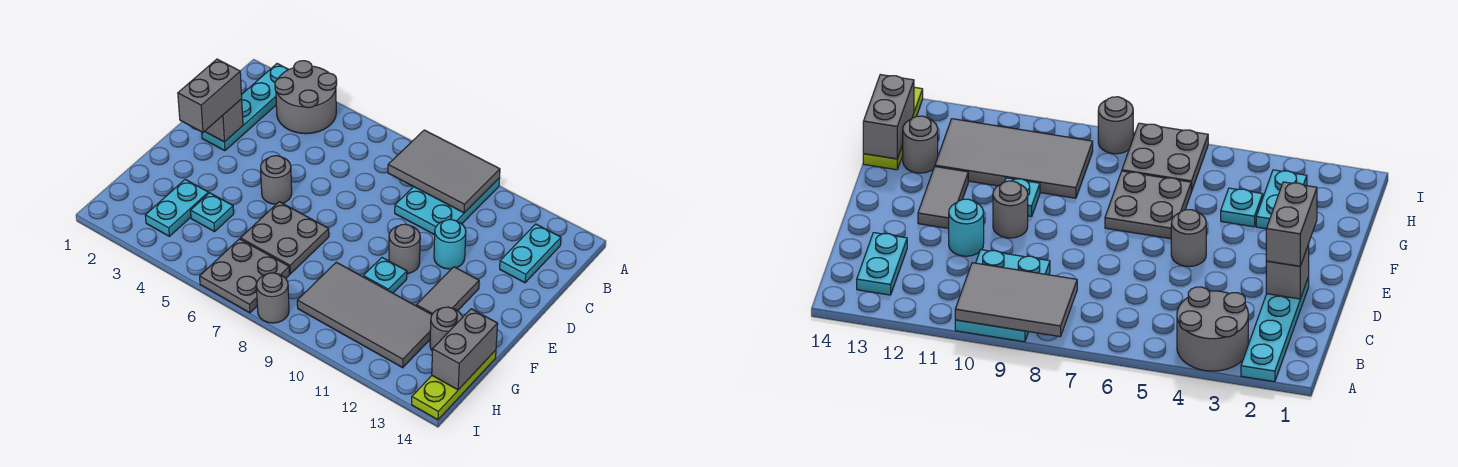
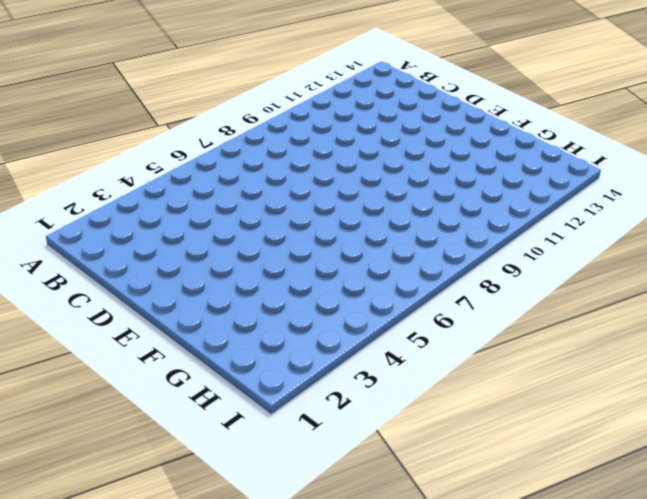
none -> cyan plate A2:D2 level 1
none -> grey round brick A3:B4 level 1
none -> cyan plate A9:C10 level 1

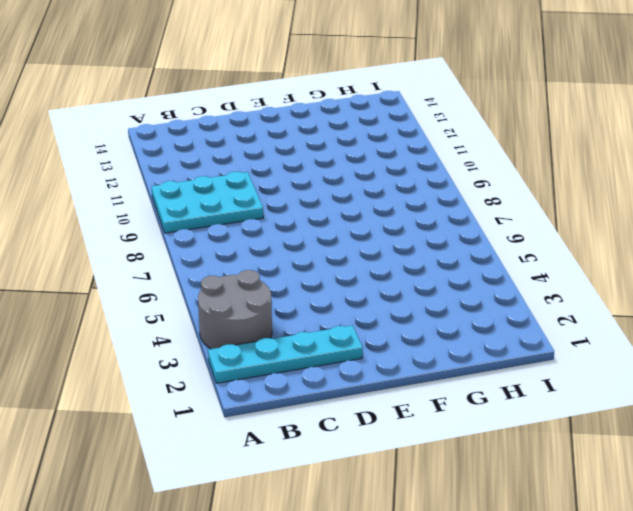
none -> cyan plate B13:C13 level 1
none -> cyan round brick D11 level 1
none -> grey round brick E5 level 1

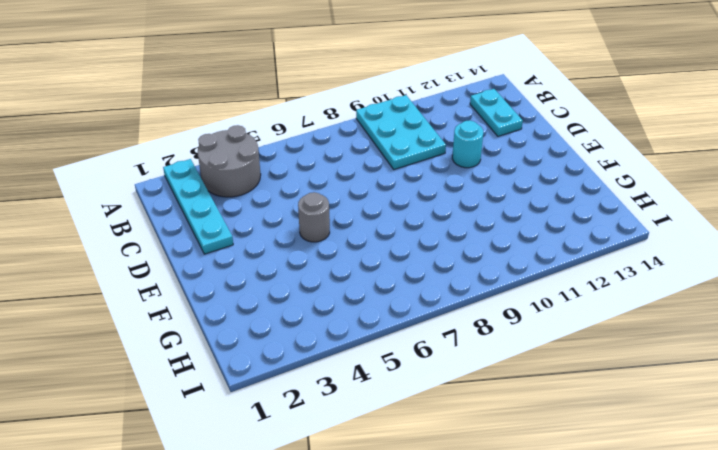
none -> grey round brick E10 level 1
none -> grey tile E12:F12 level 1
none -> grey plate F6:G7 level 1

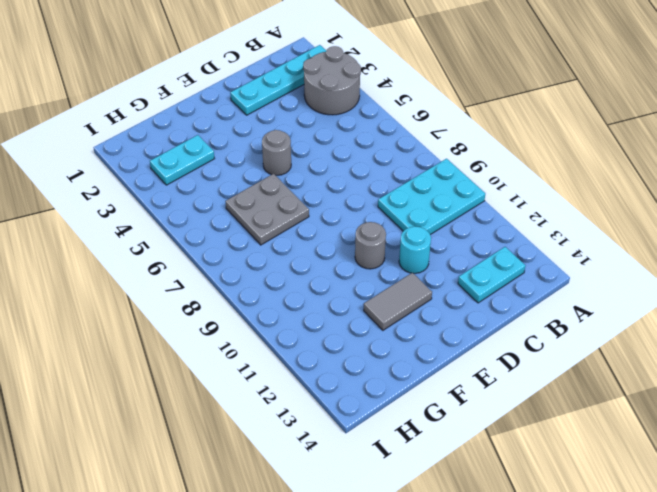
none -> cyan plate F10 level 1
none -> cyan plate G4 level 1
none -> grey tile G9:H12 level 1

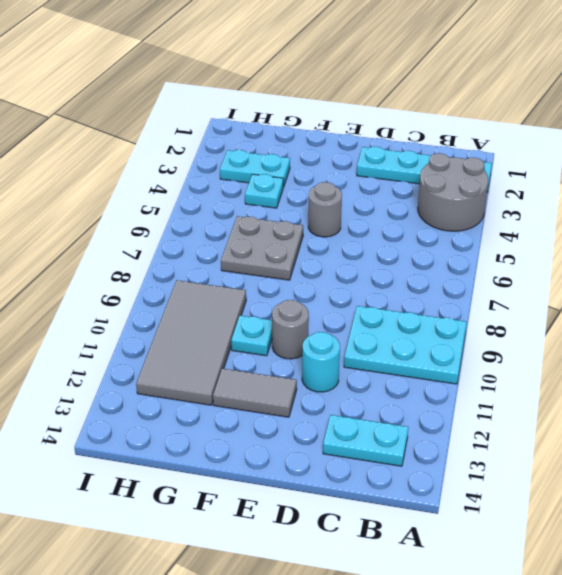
none -> grey round brick G13 level 1
none -> lime plate G14:I14 level 1
none -> grey plate H6:I7 level 1

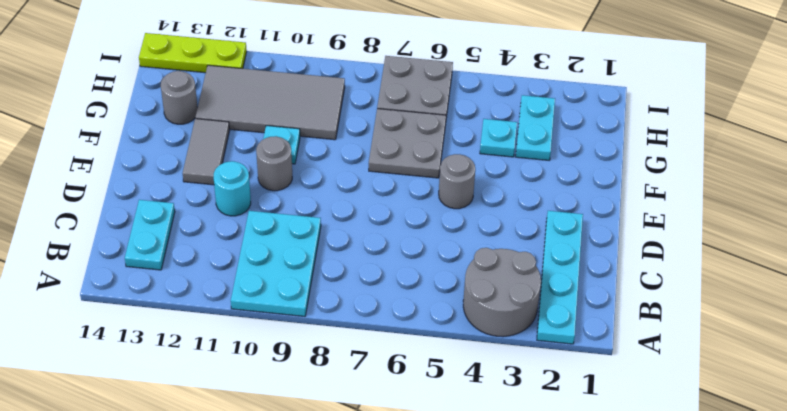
lime plate I12:I14 level 1 -> lime plate G14:I14 level 1
none -> grey round brick I8 level 1
none -> grey tile A8:B10 level 2
none -> grey brick D2 level 2

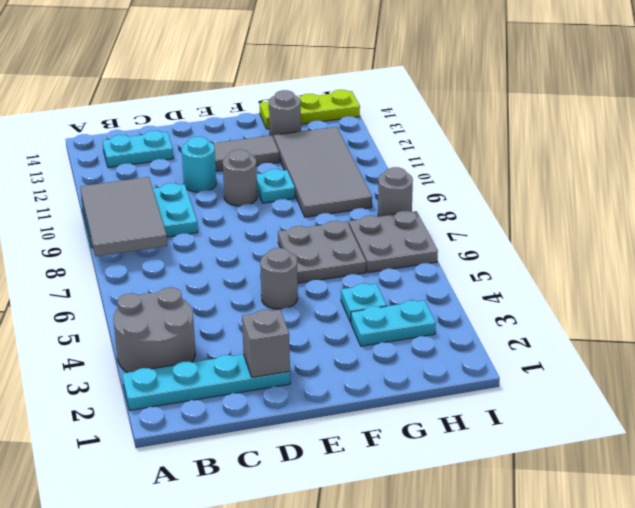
none -> grey brick G14:H14 level 2
none -> grey brick D2:E2 level 3

